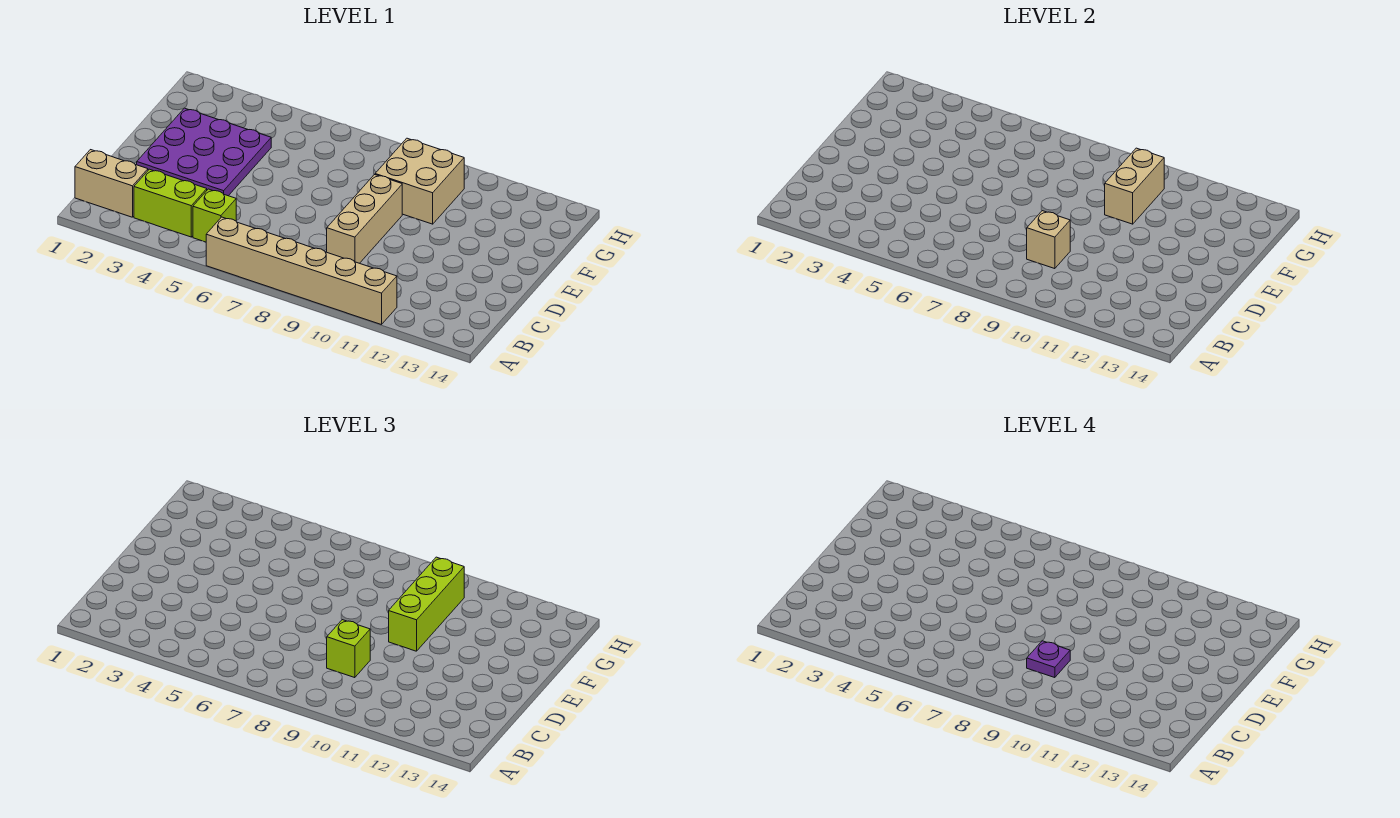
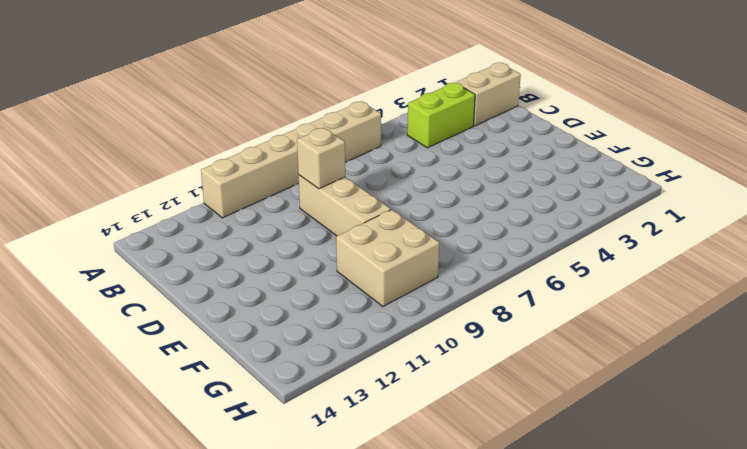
none -> lime brick B5 level 1
none -> purple plate D2:F4 level 1
none -> tan brick F10:G10 level 2

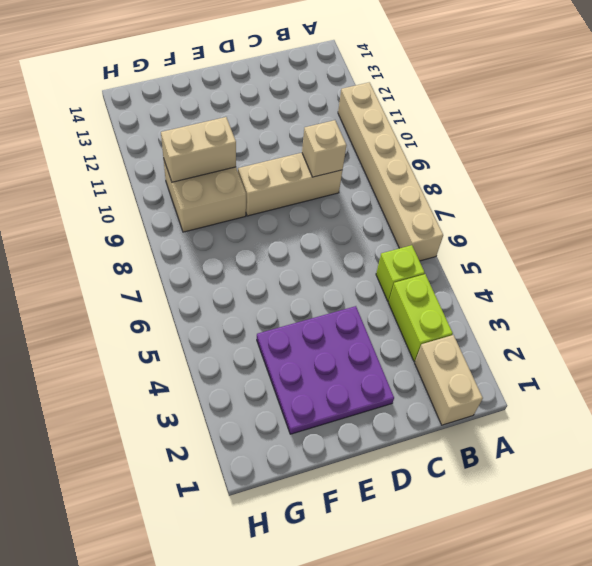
none -> lime brick C9 level 3
none -> lime brick E10:G10 level 3
none -> purple plate C9 level 4

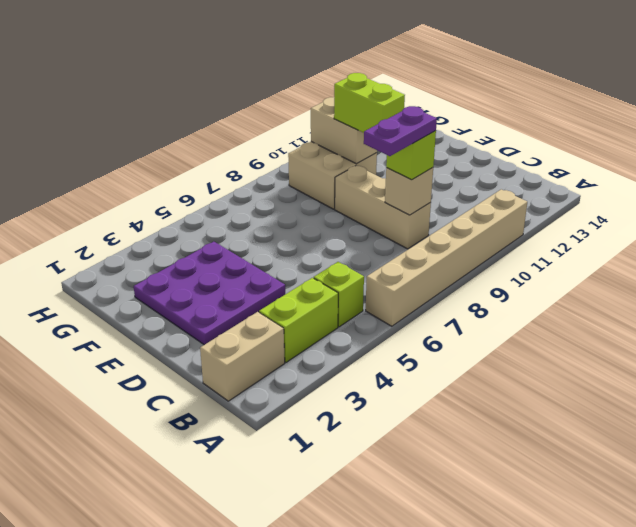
purple plate C8:C9 level 4 -> purple plate C9 level 4
lime brick E10:F10 level 3 -> lime brick E10:G10 level 3

